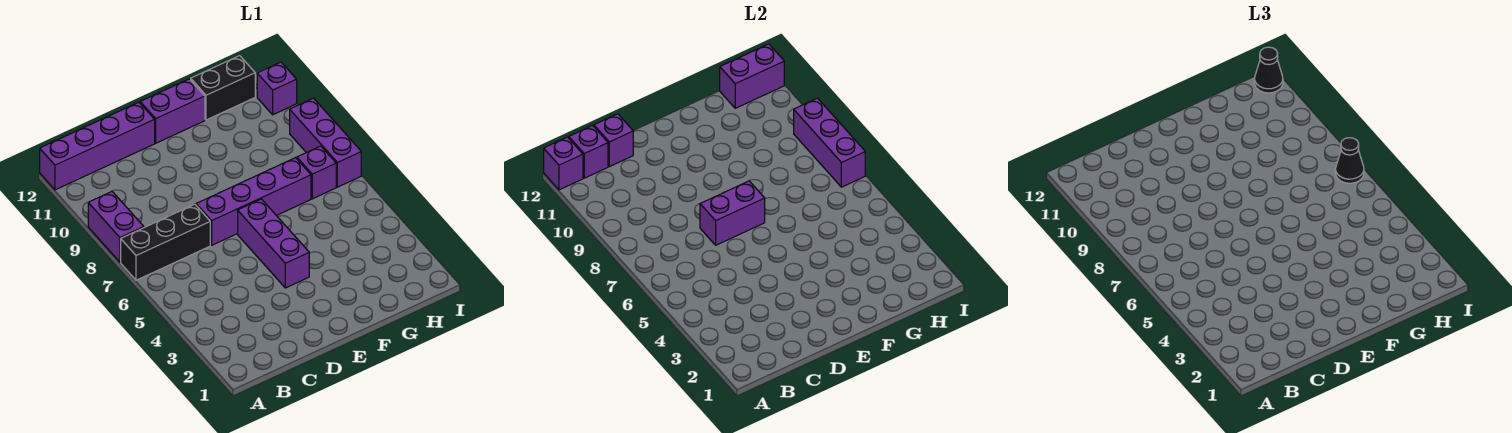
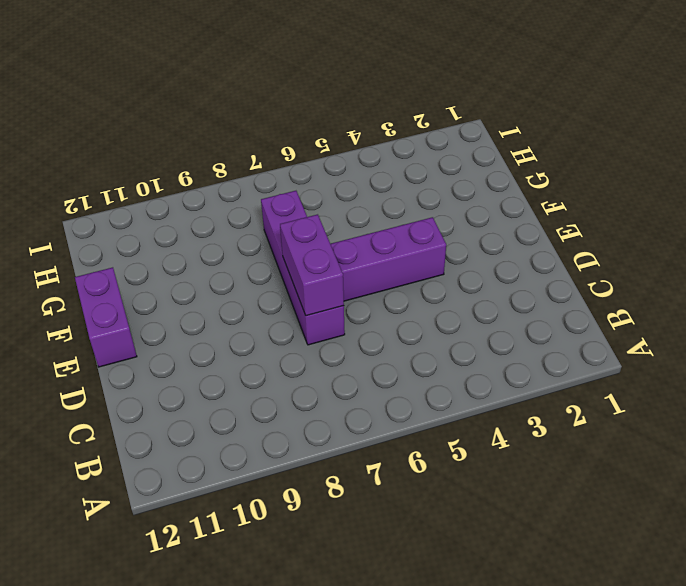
none -> black brick A7:C7 level 1
none -> purple brick A8:A9 level 1
none -> purple brick A12:D12 level 1

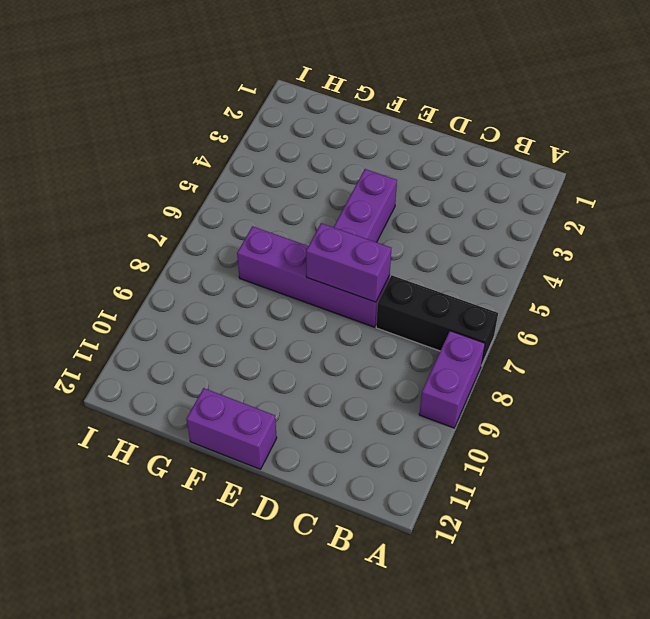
none -> purple brick A12:D12 level 1
none -> black brick G12:H12 level 1
none -> purple brick H7 level 1

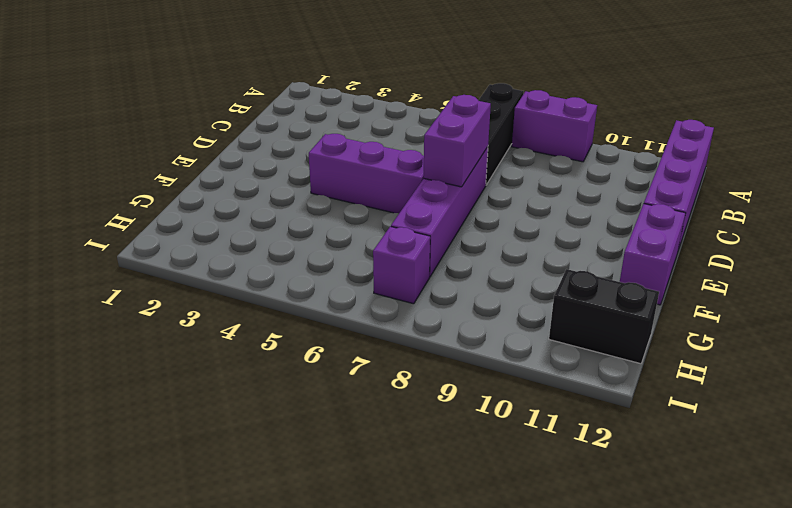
black brick H11:H12 level 1 -> black brick G12:H12 level 1
none -> purple brick I7:I9 level 1
none -> purple brick I11 level 1
none -> purple brick A12 level 2

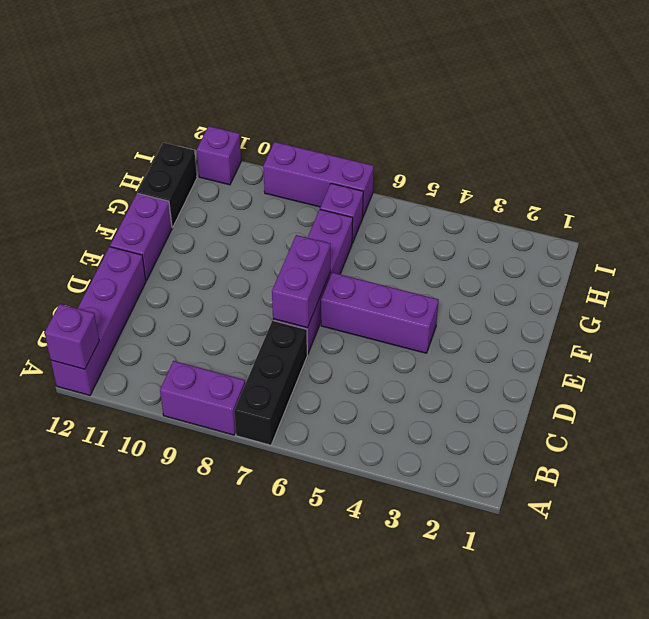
none -> purple brick B12 level 2
none -> purple brick C12 level 2
none -> purple brick H12:I12 level 2

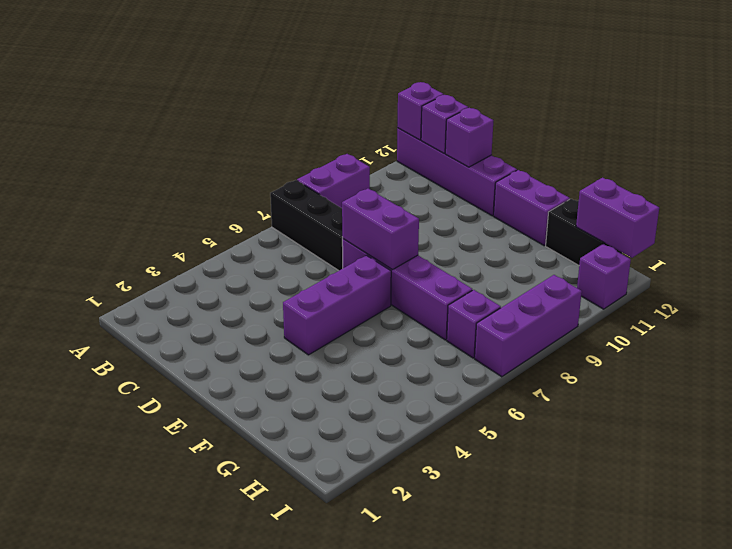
none -> purple brick I7:I9 level 2
none -> black cone I7 level 3
none -> black cone I12 level 3

